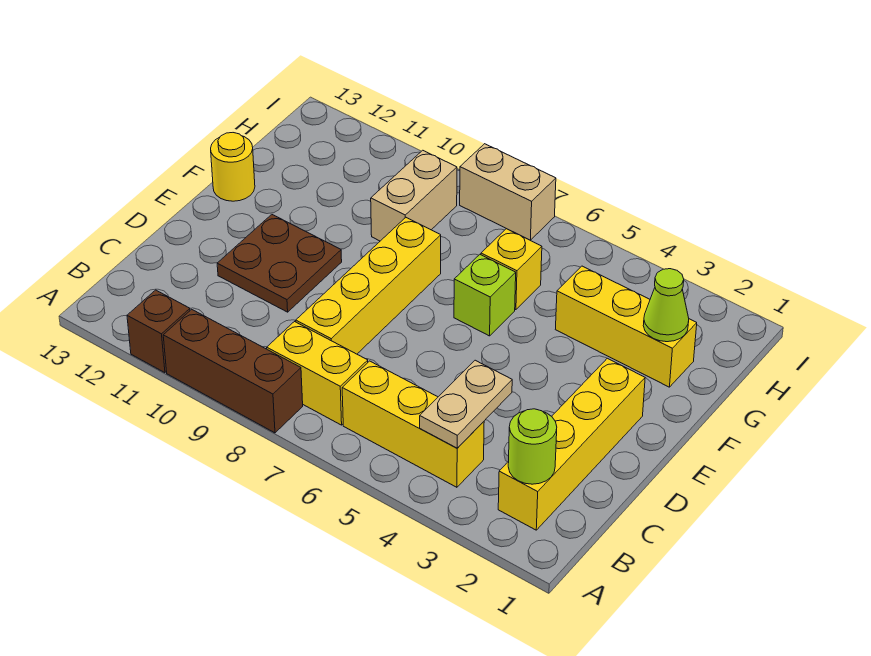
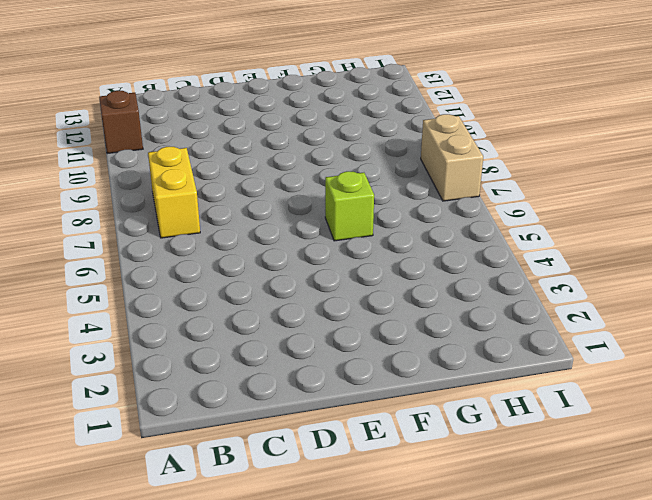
none -> brown brick A8:A10 level 1
none -> yellow brick B2:E2 level 1
none -> yellow brick B4:B6 level 1

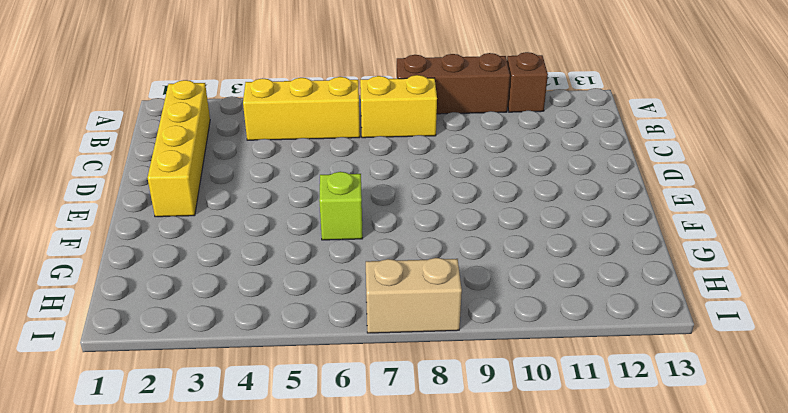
none -> yellow brick C8:F8 level 1
none -> brown plate D10:E11 level 1
none -> yellow round brick F13 level 1

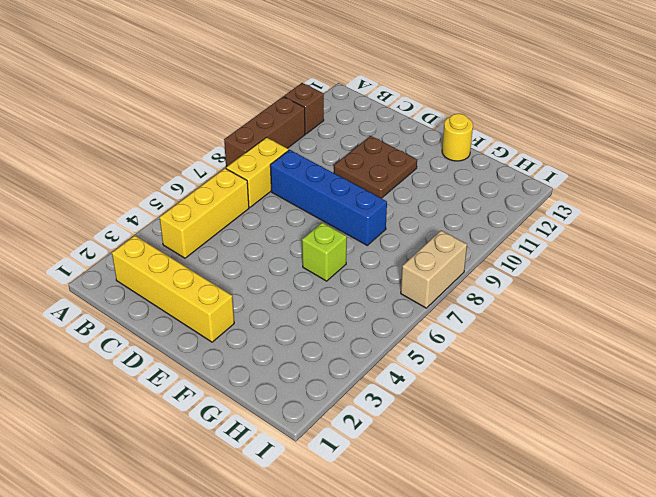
blue brick C8:F8 level 1 -> yellow brick C8:F8 level 1
none -> yellow brick G2:G4 level 1
none -> yellow brick G6 level 1
none -> tan brick G9:H9 level 1

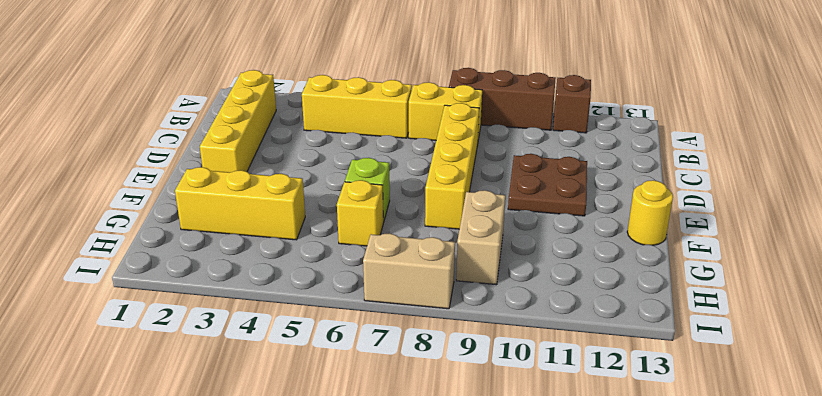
none -> lime round brick B2 level 2
none -> tan plate B4:C4 level 2
none -> lime cone G2 level 2

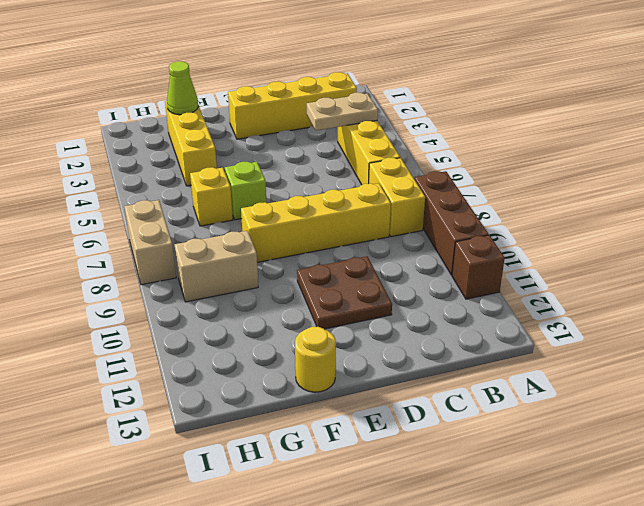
none -> lime round brick B2 level 2

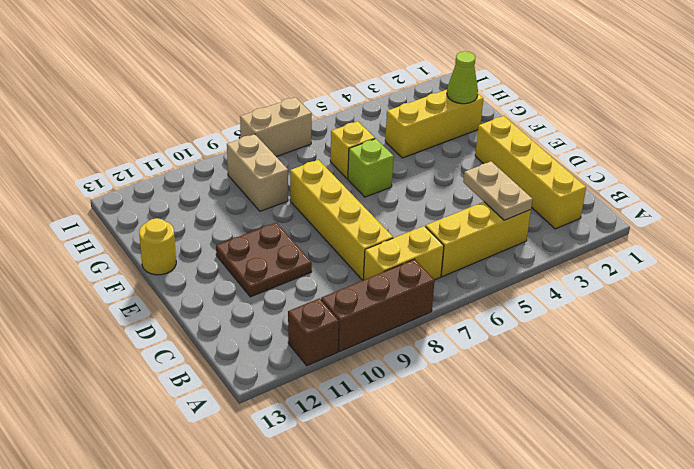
none -> lime round brick B2 level 2

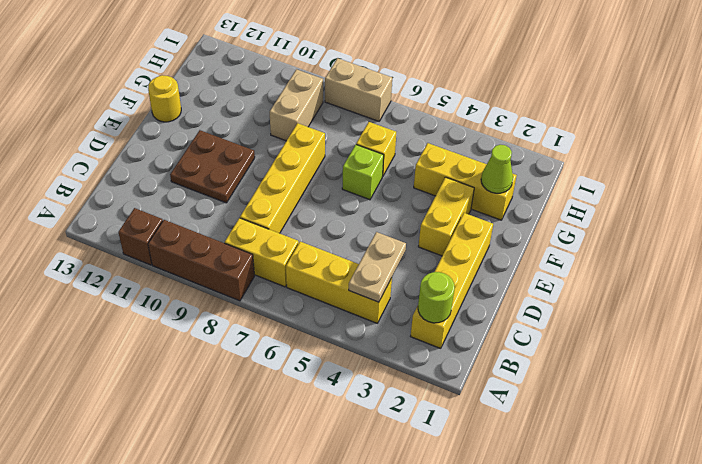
yellow brick E3:F3 level 1 -> none

